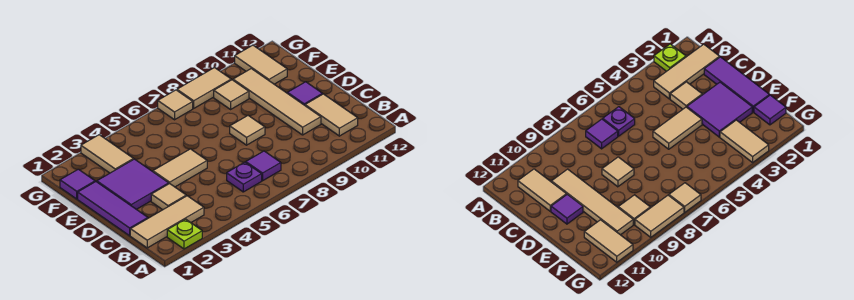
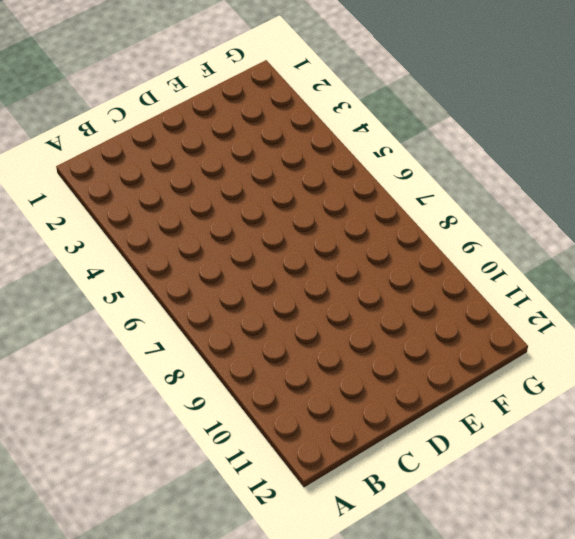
none -> lime plate A2 level 1
none -> tan tile B1:B3 level 1
none -> purple plate B6 level 1

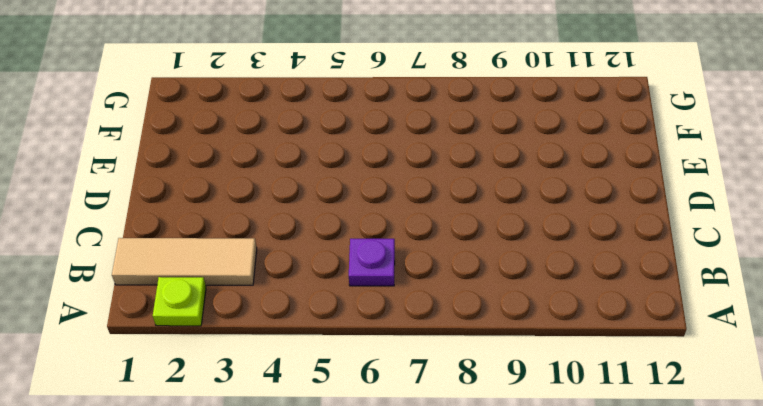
none -> purple tile B7 level 1
none -> tan tile B11:C11 level 1
none -> purple tile C1:E1 level 1

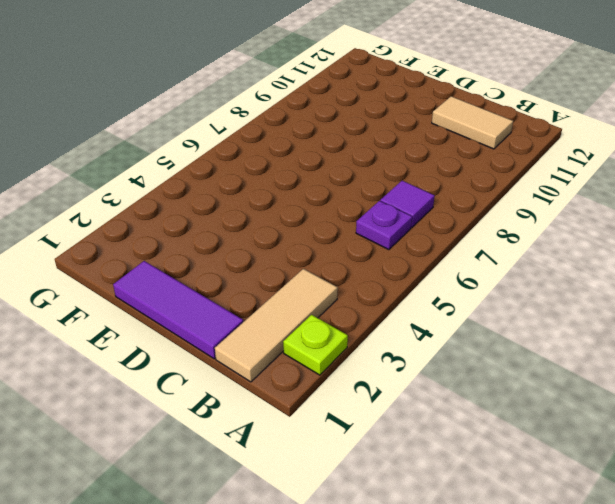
none -> tan tile C3 level 1
none -> tan tile C10:F10 level 1
none -> purple tile D2:E3 level 1

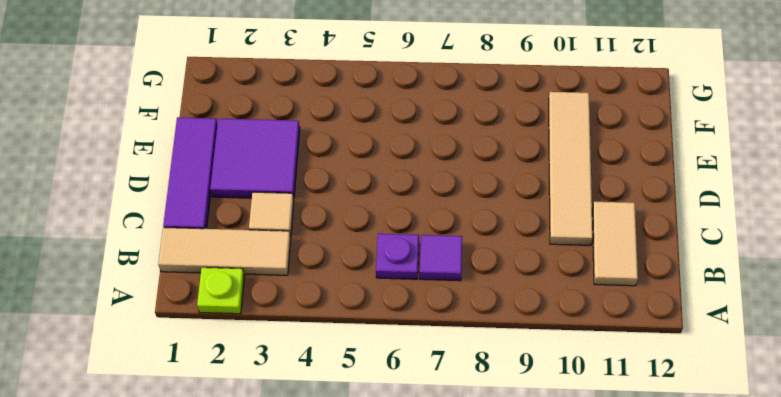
none -> tan tile D4:D5 level 1
none -> tan tile D8 level 1
none -> purple tile D11 level 1

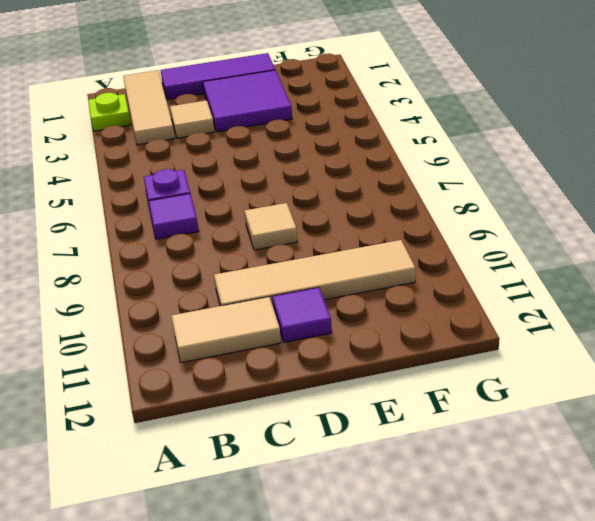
none -> tan tile D4:D5 level 1
none -> purple tile F1 level 1
none -> tan tile F3:G3 level 1

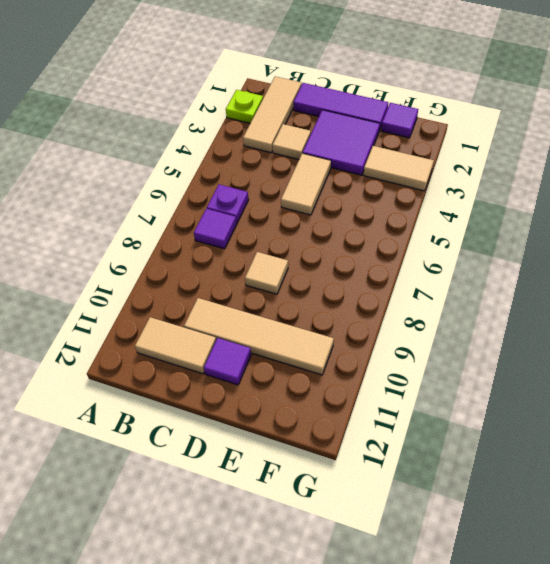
none -> tan tile F9 level 1
none -> tan tile F11:G11 level 1
none -> tan tile G7 level 1

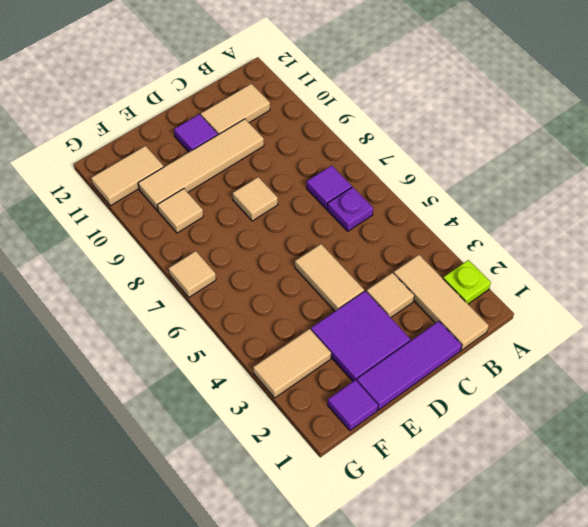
none -> tan tile G8:G9 level 1

